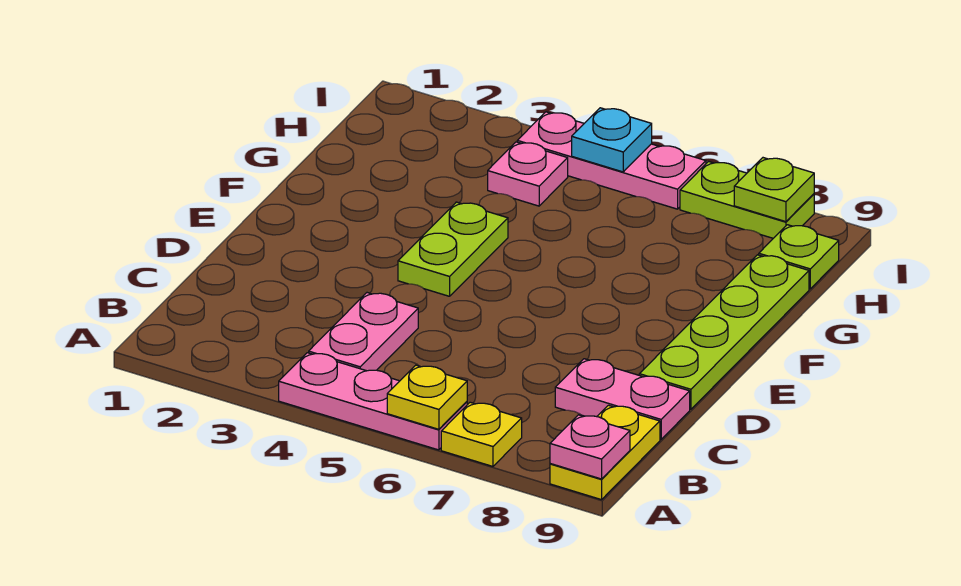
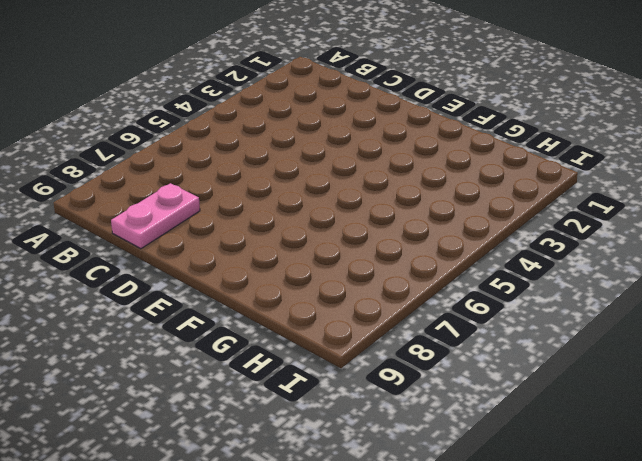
none -> pink plate A4:A6 level 1
none -> yellow plate A7 level 1
none -> yellow plate A9:B9 level 1

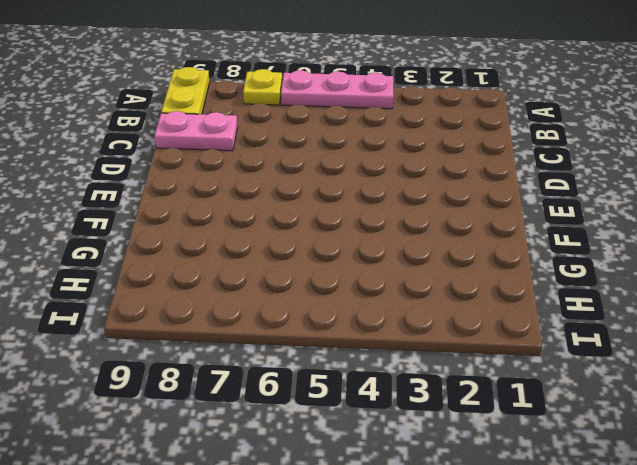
none -> pink plate B4:C4 level 1
none -> lime plate D9:G9 level 1
none -> lime plate E4:F4 level 1

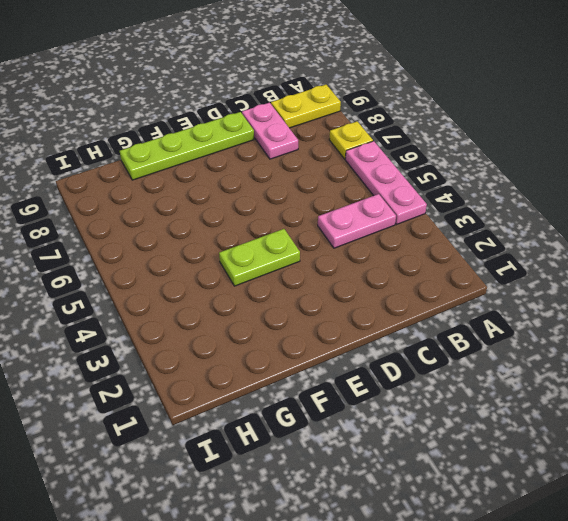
none -> pink plate H4 level 1
none -> lime plate H9 level 1
none -> pink plate I4:I6 level 1

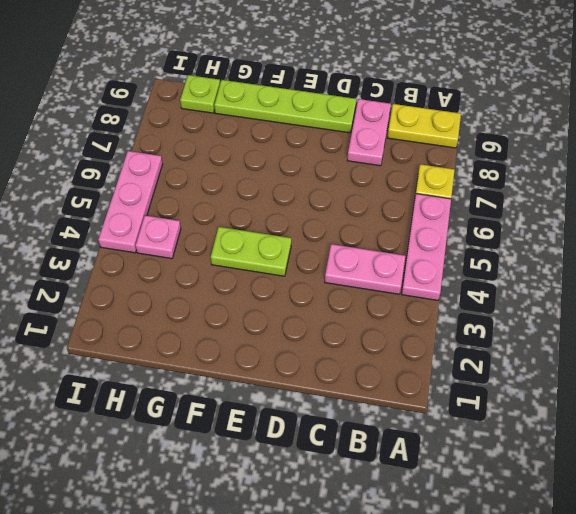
none -> lime plate I7:I8 level 1
none -> yellow plate A6 level 2
none -> pink plate A9 level 2

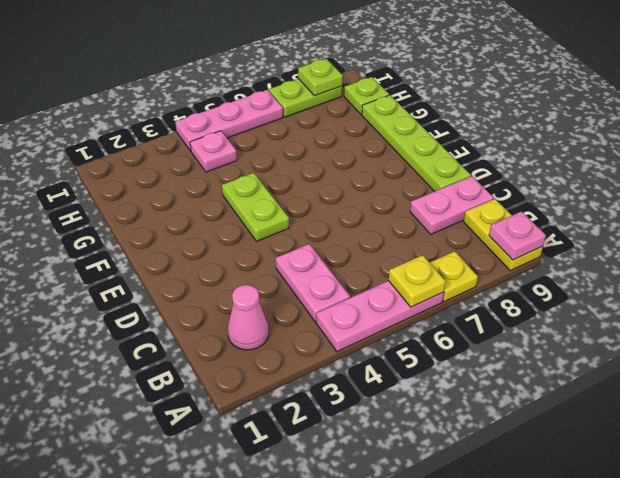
pink cone B2 level 1 -> none
none -> cyan plate I5 level 2

